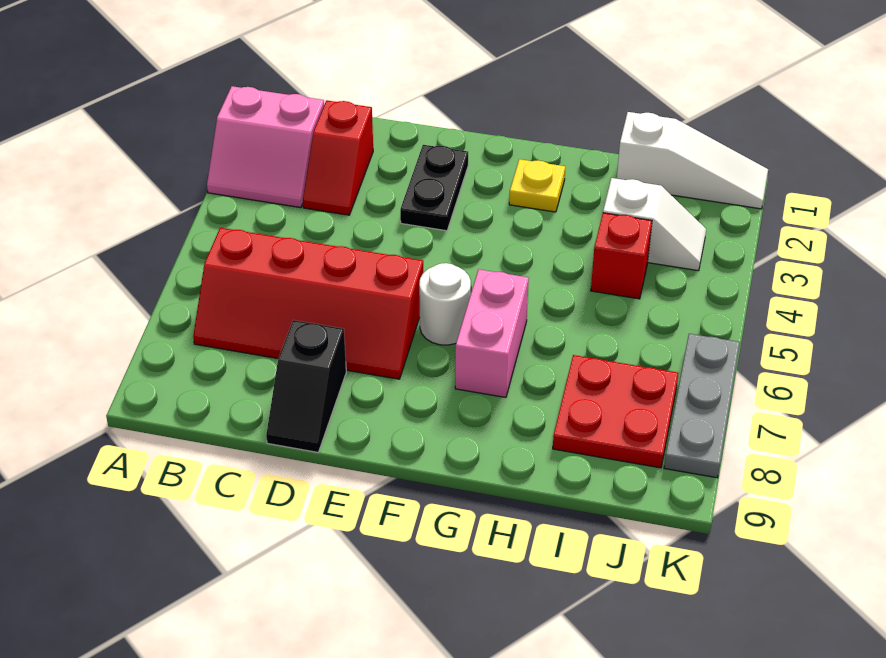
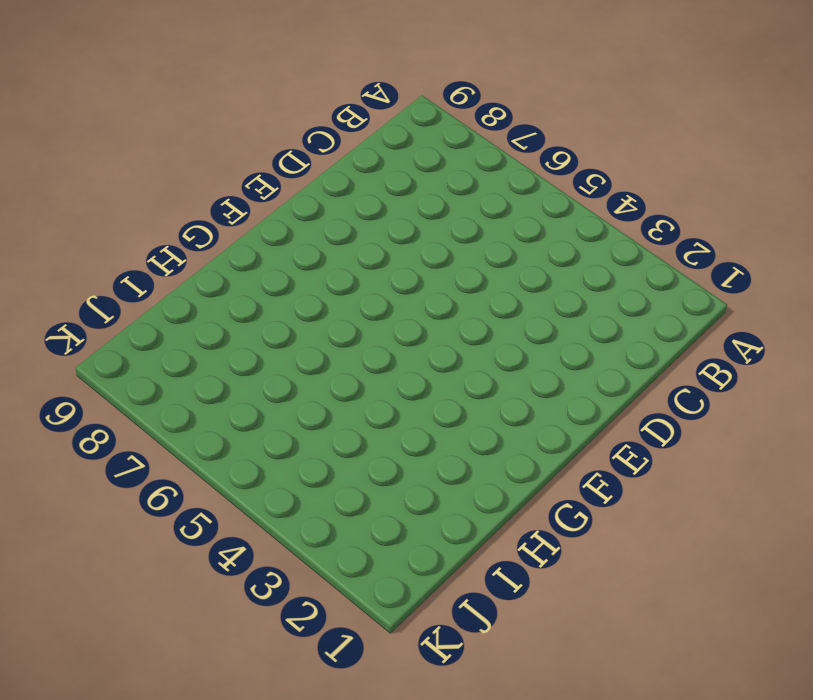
none -> pink slope A2:B3 level 1 top 2
none -> red slope B6:E7 level 1 top 6
none -> red slope C2:C3 level 1 top 2

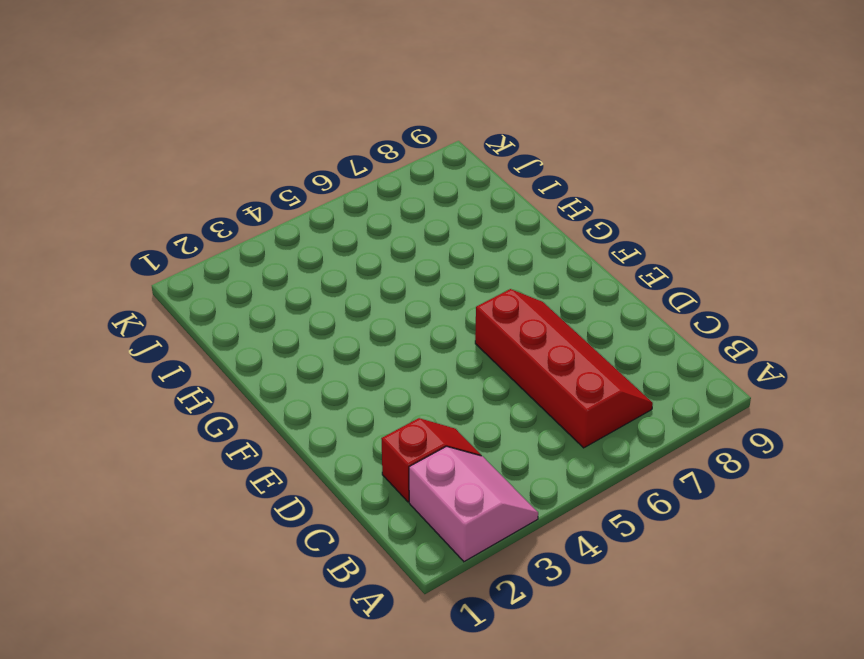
none -> black slope D8:D9 level 1 top 8
none -> black plate E2:E3 level 1
none -> white round brick F6 level 1

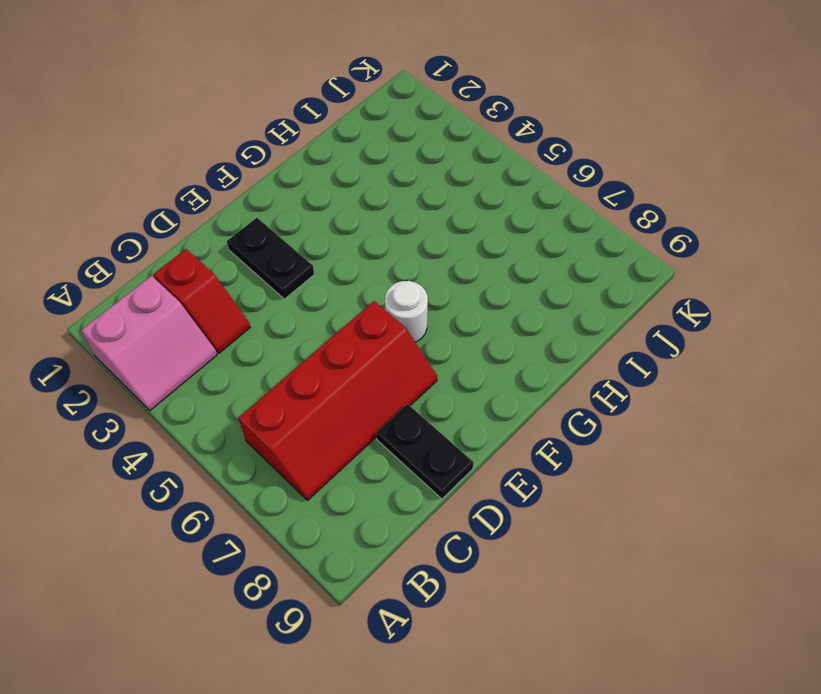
black plate D8:D9 level 1 -> black slope D8:D9 level 1 top 8
none -> yellow plate G2 level 1
none -> pink brick G6:G7 level 1
none -> white slope I1:K1 level 1 top I

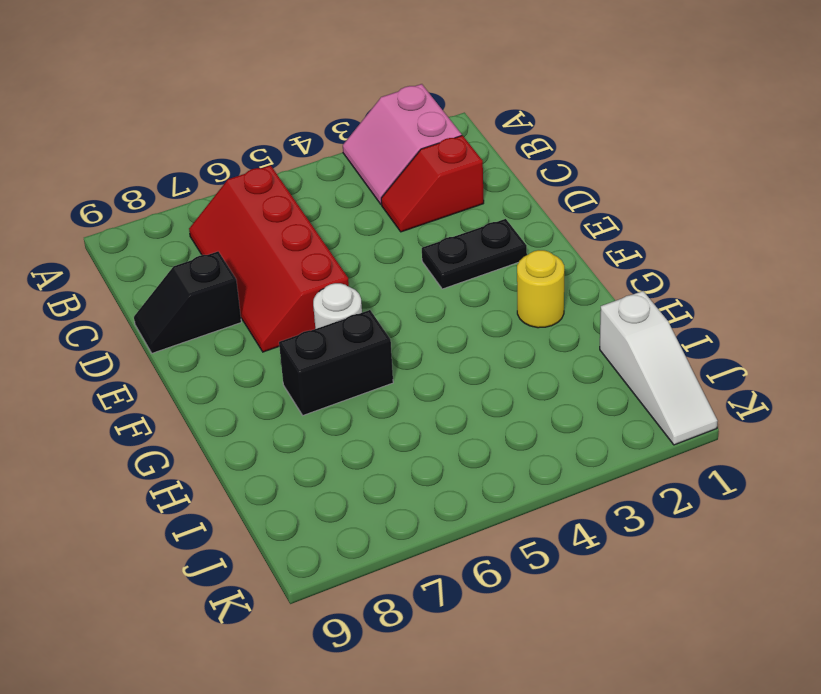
yellow round brick G2 level 1 -> yellow plate G2 level 1
black brick G6:G7 level 1 -> pink brick G6:G7 level 1
none -> white slope I3:J3 level 1 top I
none -> red brick I4 level 1
none -> red plate I7:J8 level 1

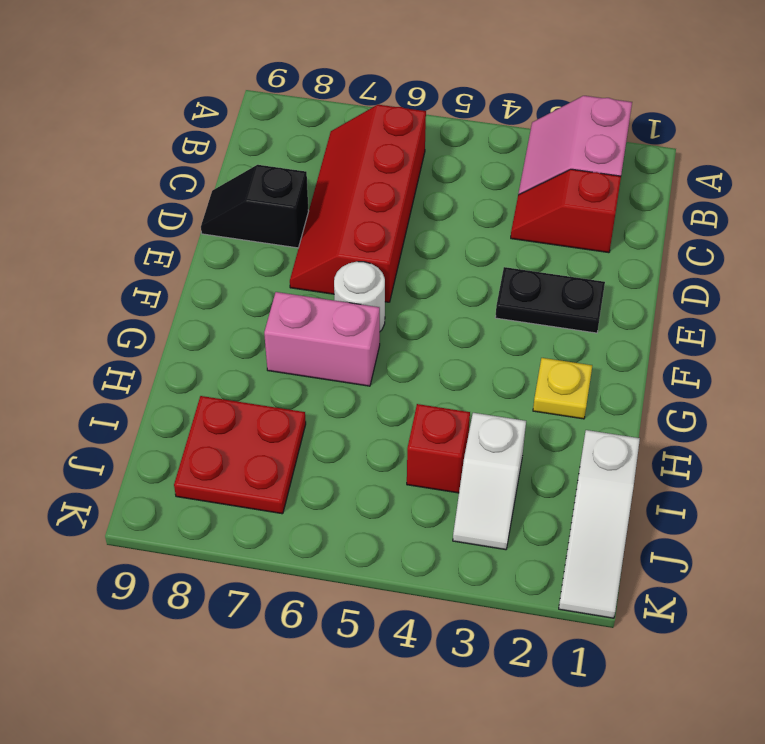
none -> grey plate K6:K8 level 1

